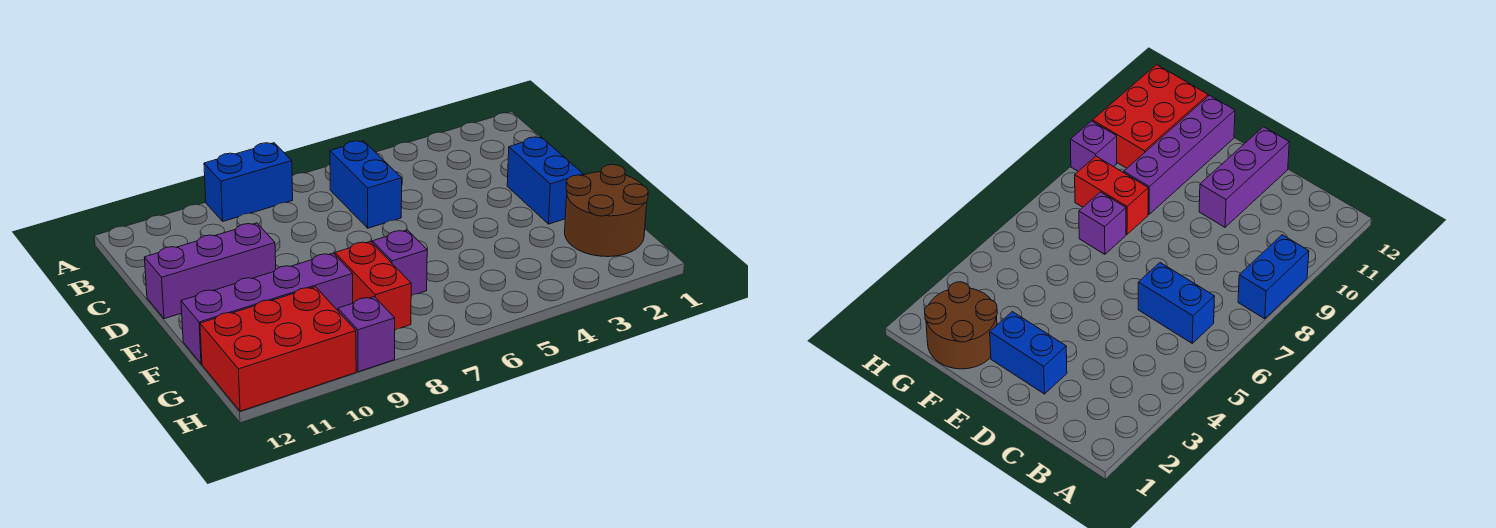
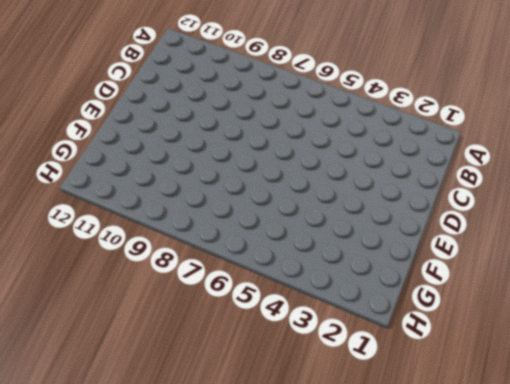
none -> blue brick A8:A9 level 1
none -> blue brick B6:C6 level 1

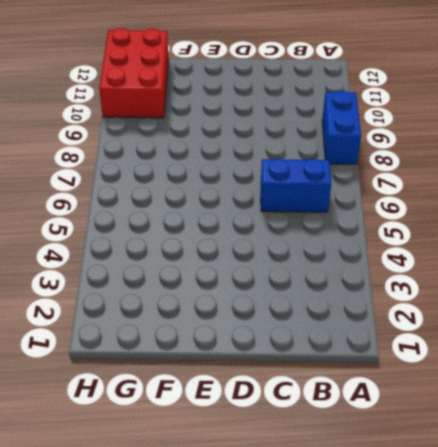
none -> blue brick D2:E2 level 1
none -> purple brick D10:D12 level 1

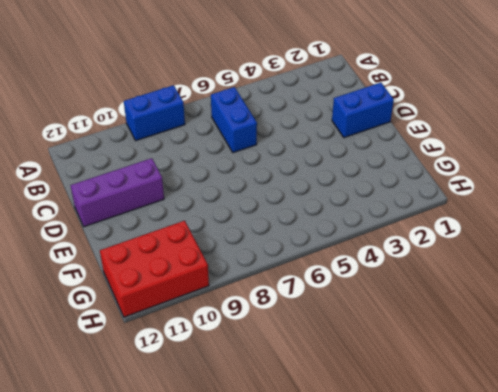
blue brick D1:D2 level 1 -> blue brick D2:E2 level 1
none -> brown round brick F1:G2 level 1
none -> purple brick F7 level 1

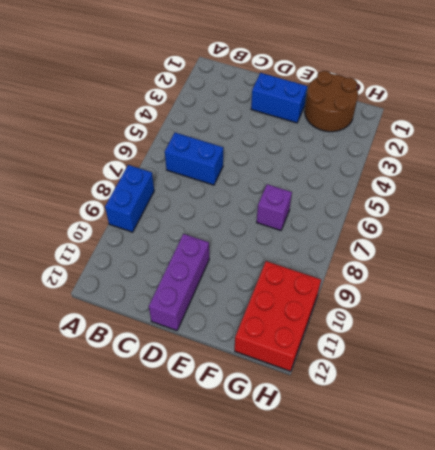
none -> red brick F8:G8 level 1
none -> purple brick F9:F12 level 1

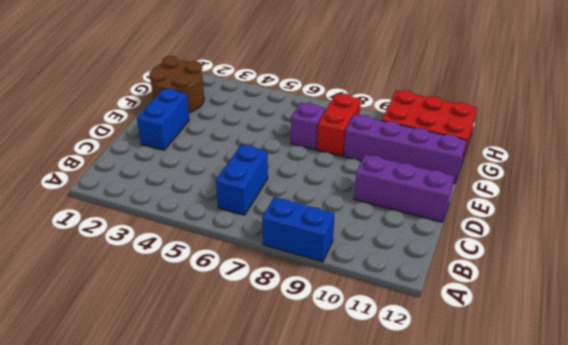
none -> purple brick H9 level 1

